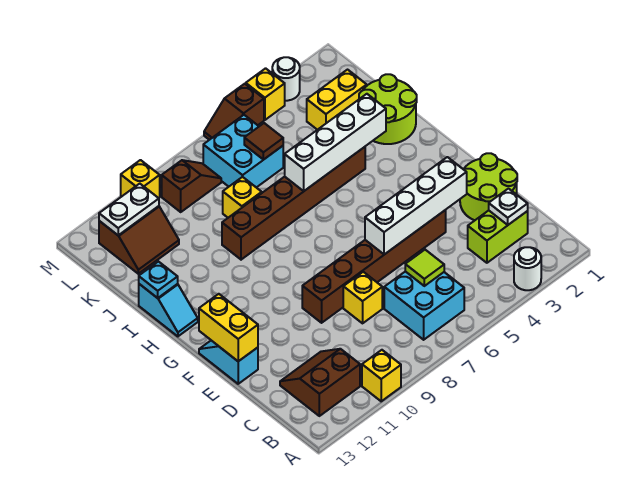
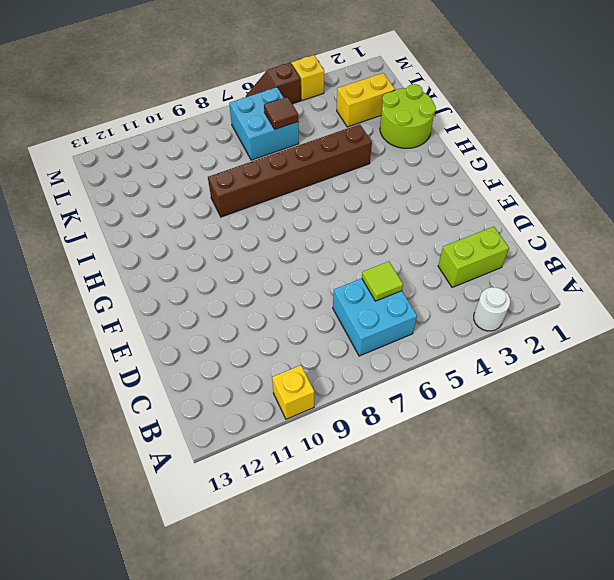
none -> brown slope B11:C12 level 1 top B
none -> lime round brick D1:E2 level 1
none -> yellow brick D8 level 1

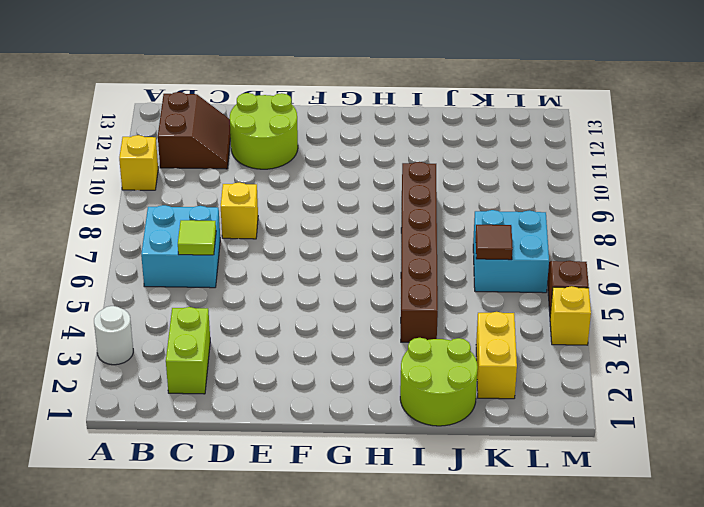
lime round brick D11:E12 level 1 -> lime round brick D1:E2 level 1
none -> brown brick E4:E9 level 1
none -> cyan slope E13:F13 level 1 top E
none -> cyan slope H13:I13 level 1 top I

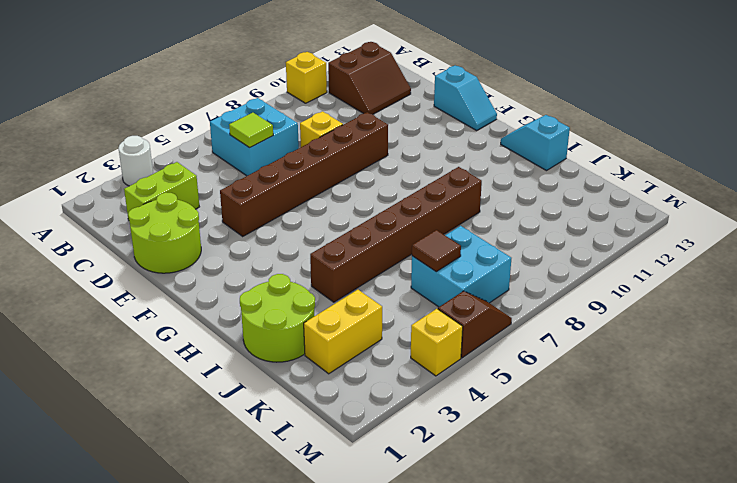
none -> yellow brick J8 level 1
none -> brown slope K11:L12 level 1 top L
none -> brown slope L8:L9 level 1 top 9

